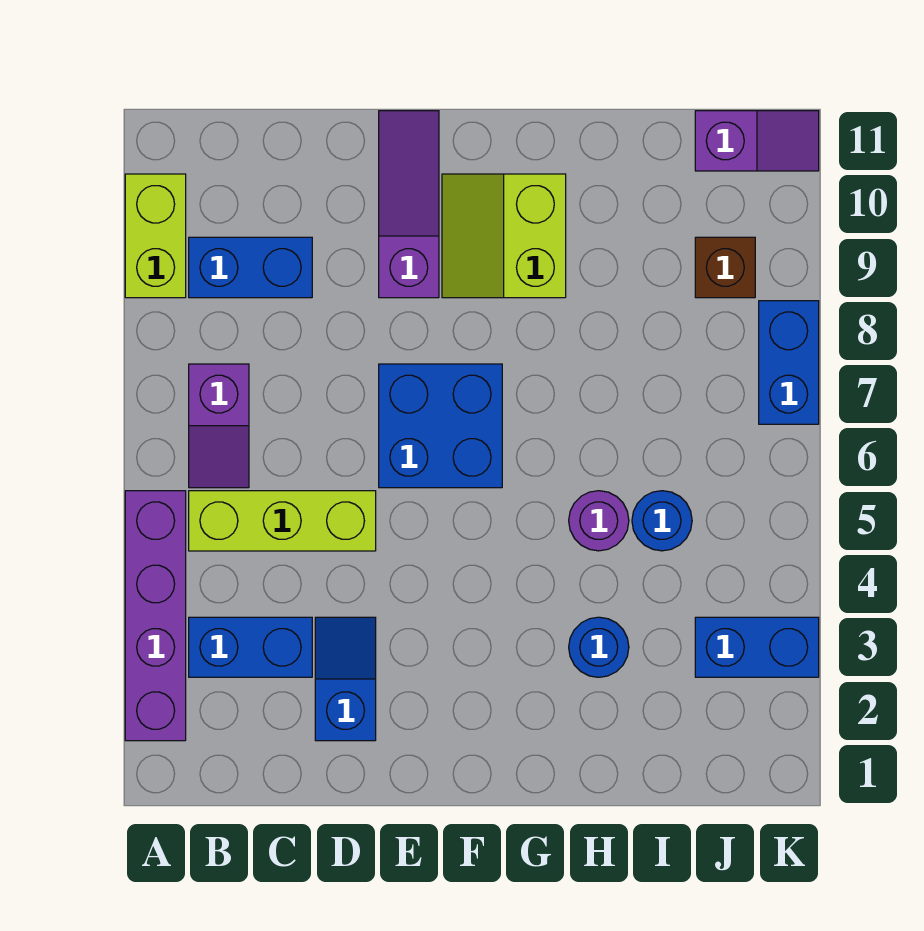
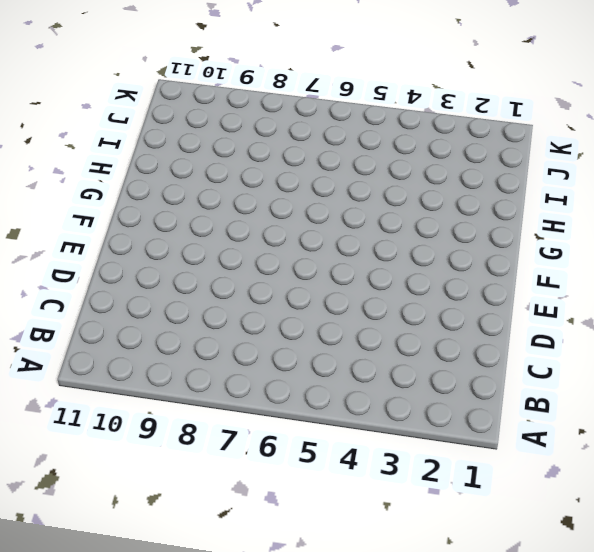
none -> purple brick A2:A5 level 1
none -> lime brick A9:A10 level 1
none -> blue brick B3:C3 level 1

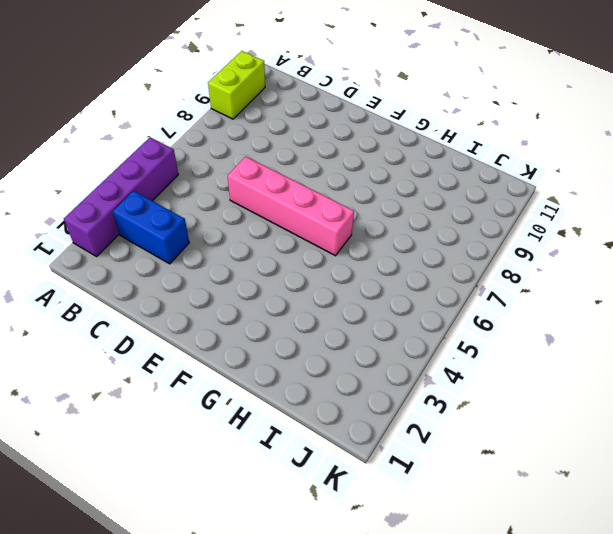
pink brick D6:G6 level 1 -> blue brick E6:F7 level 1
none -> lime brick B5:D5 level 1
none -> purple slope B6:B7 level 1 top 7
none -> blue brick B9:C9 level 1

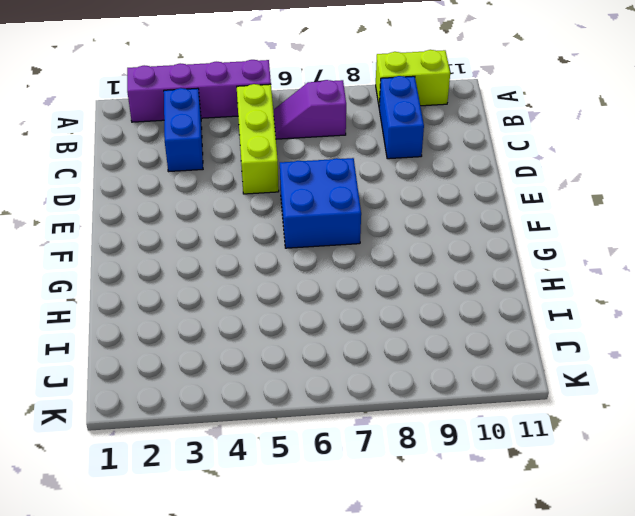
none -> blue slope D2:D3 level 1 top 2
none -> purple slope E9:E11 level 1 top 9
none -> lime slope F9:G10 level 1 top G

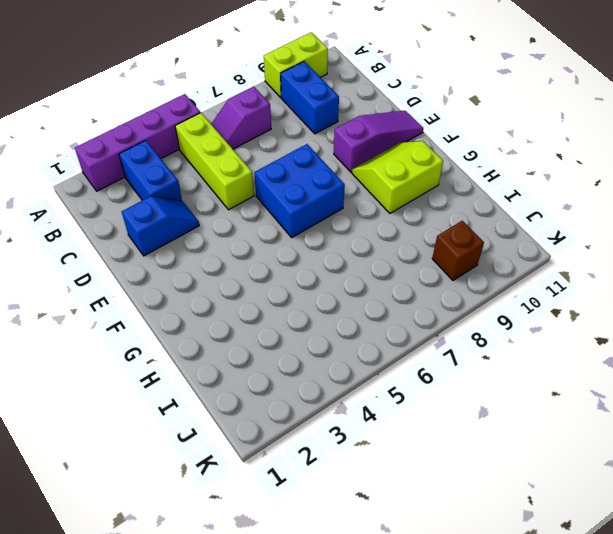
none -> blue round brick H3 level 1
none -> purple round brick H5 level 1
none -> blue round brick I5 level 1

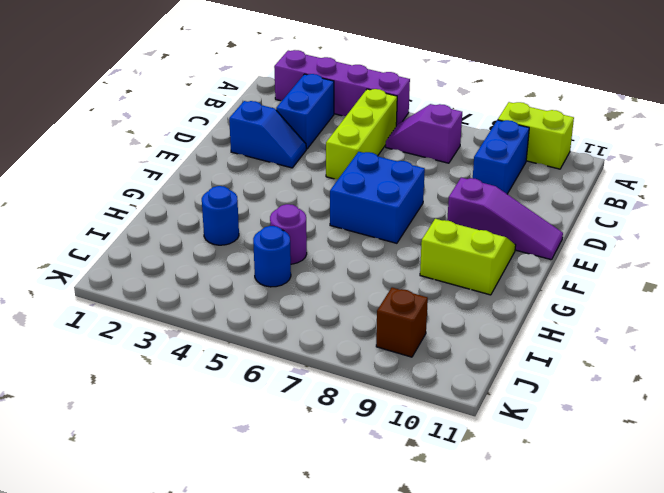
none -> blue brick J3:K3 level 1
none -> purple slope J11:K11 level 1 top J
none -> blue brick K7:K8 level 1

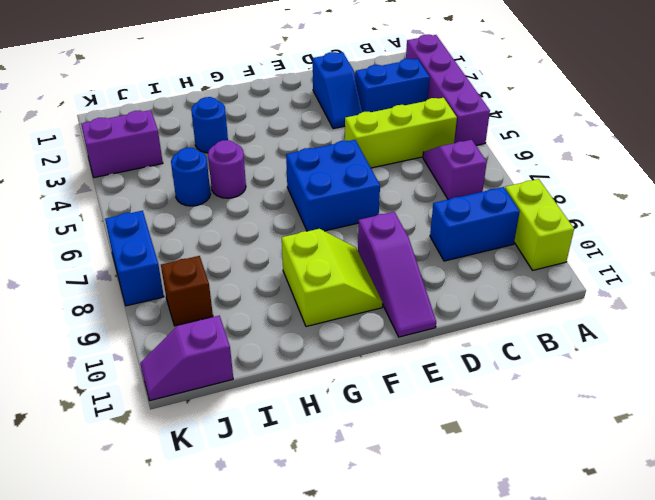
purple brick J3:K3 level 1 -> blue brick J3:K3 level 1

